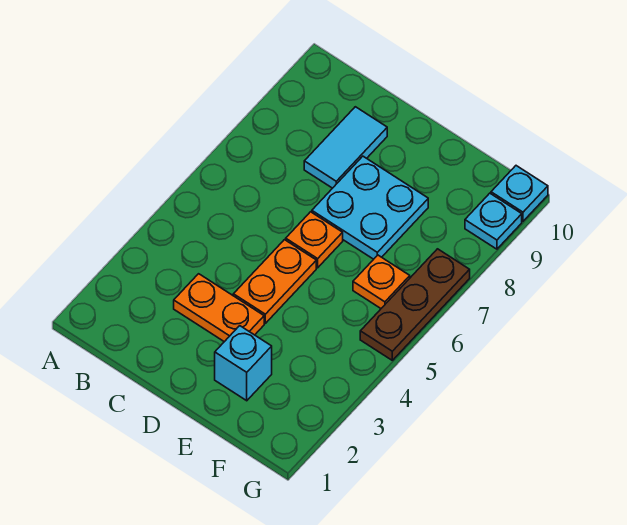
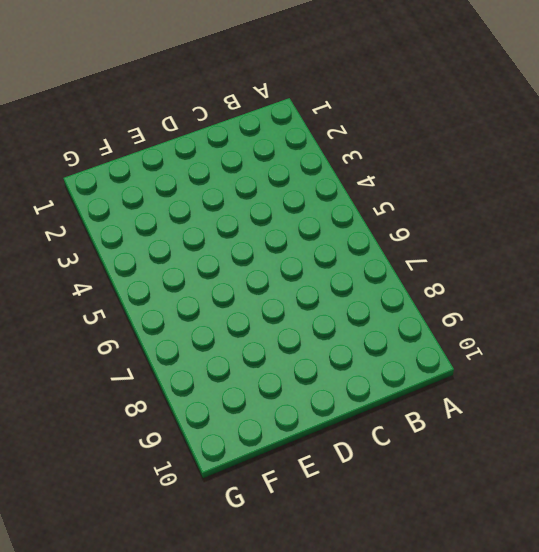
none -> orange plate C3:D3 level 1
none -> cyan tile C8:C9 level 1

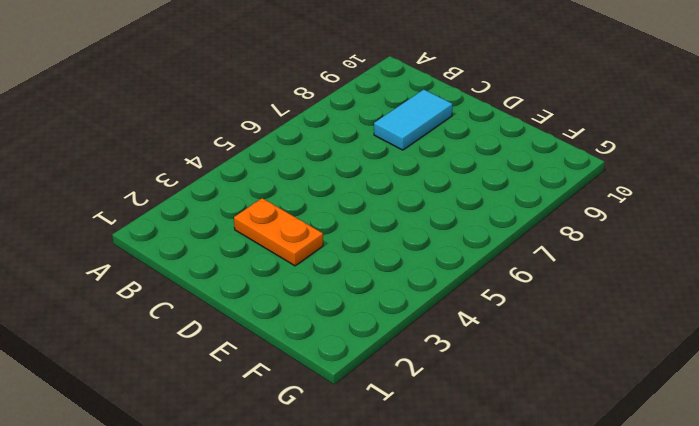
none -> orange plate D4:D5 level 1
none -> orange plate D6 level 1

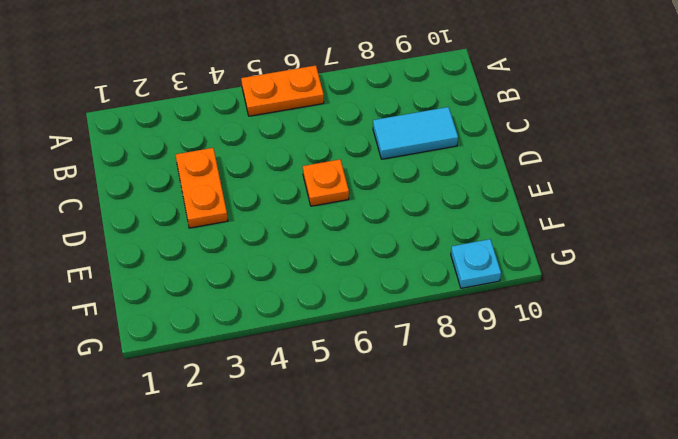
orange plate A5:A6 level 1 -> orange plate D4:D5 level 1
none -> cyan plate D7:E8 level 1
none -> cyan brick E2 level 1

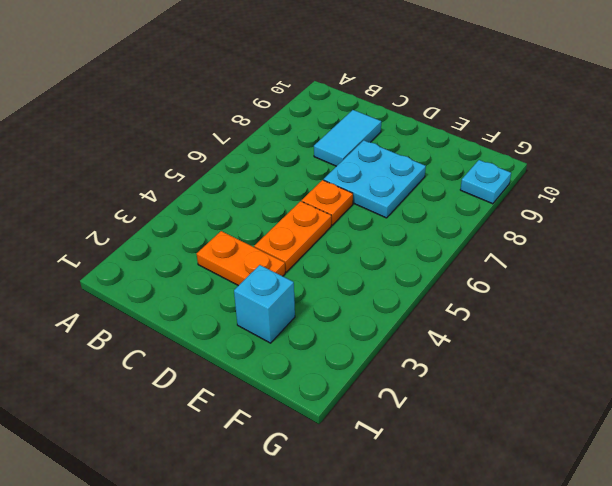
none -> orange plate F6 level 1
none -> brown plate G5:G7 level 1

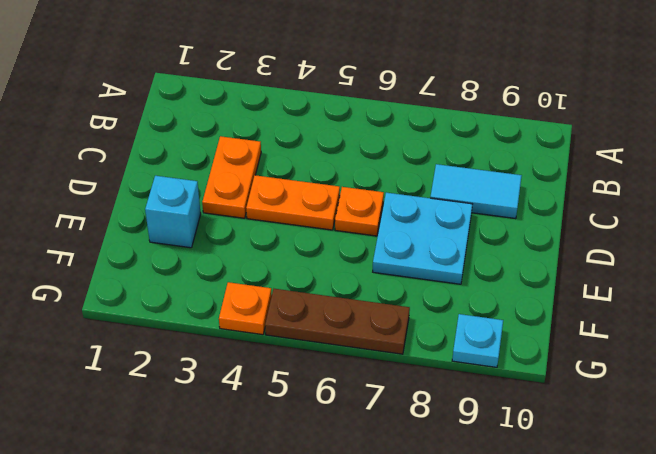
orange plate G4 level 1 -> orange plate F6 level 1
none -> cyan plate G10 level 1

